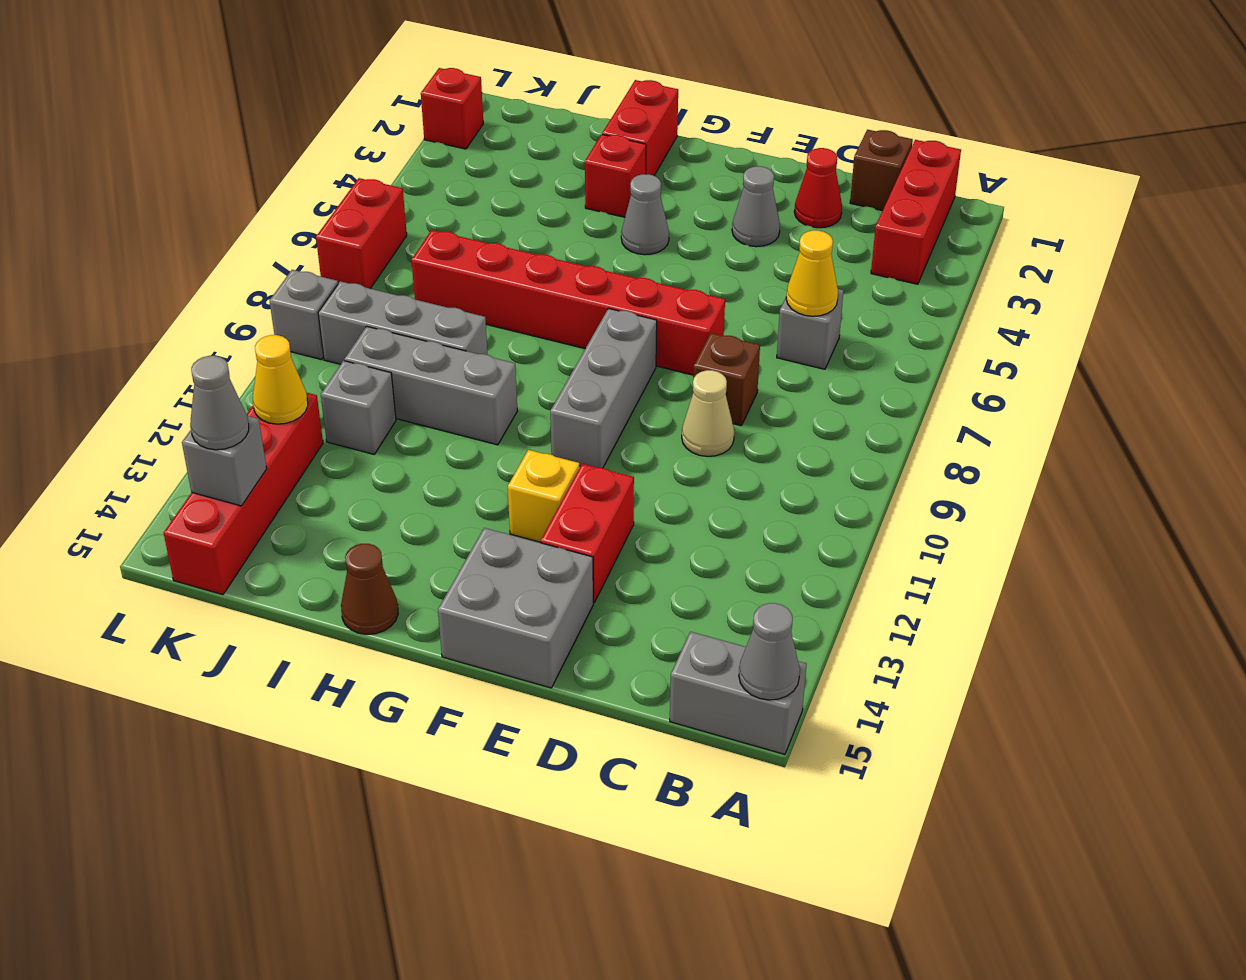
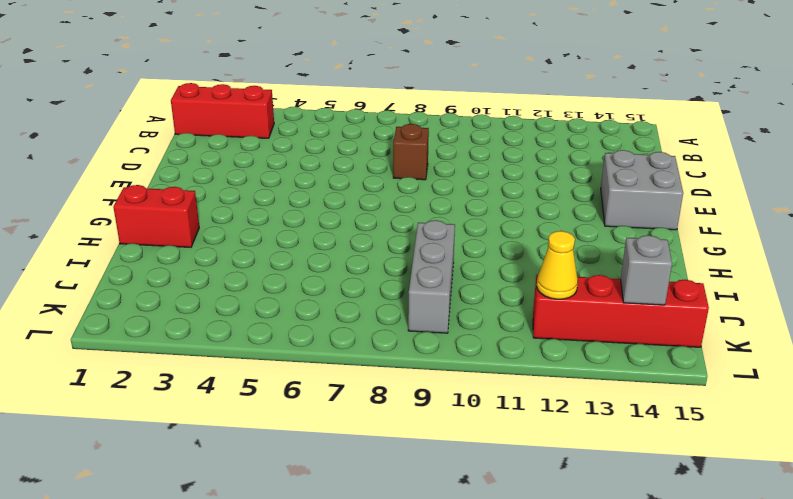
none -> grey brick A15:B15 level 1
none -> brown brick C1 level 1
none -> grey brick C6 level 1

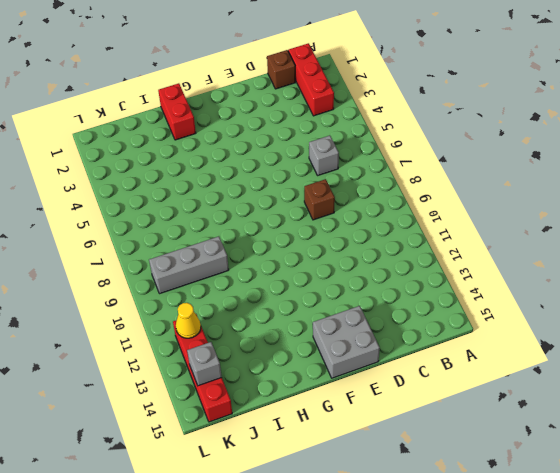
none -> grey brick A15:B15 level 1
none -> red cone D2 level 1
none -> tan cone D9 level 1

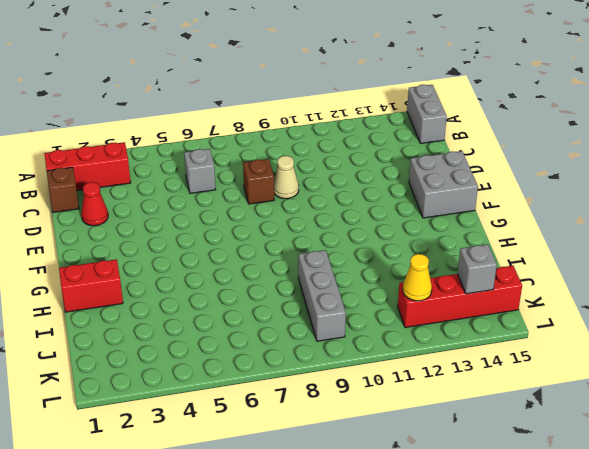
none -> grey cone E3 level 1
none -> red brick E7:J7 level 1
none -> red brick E12:E13 level 1

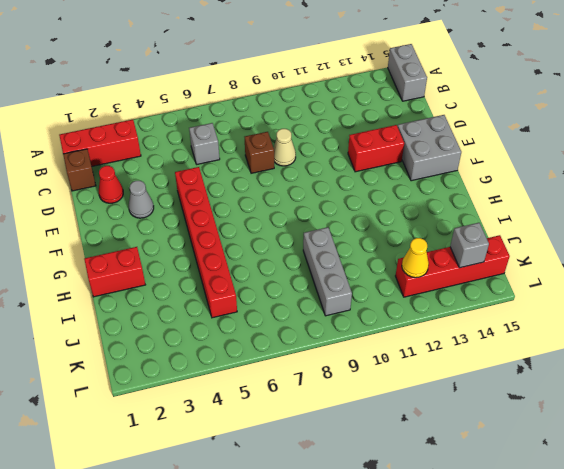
red brick E5:J5 level 1 -> red brick E7:J7 level 1
none -> grey brick F8:F10 level 1
none -> yellow brick F12 level 1
none -> grey cone G4 level 1

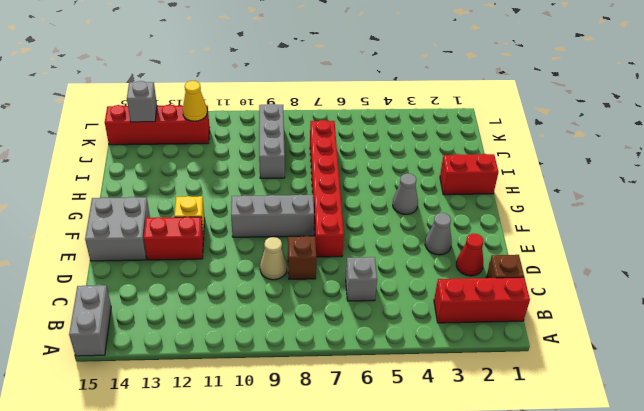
none -> red brick H3 level 1
none -> grey brick H10:J10 level 1
none -> brown cone H15 level 1

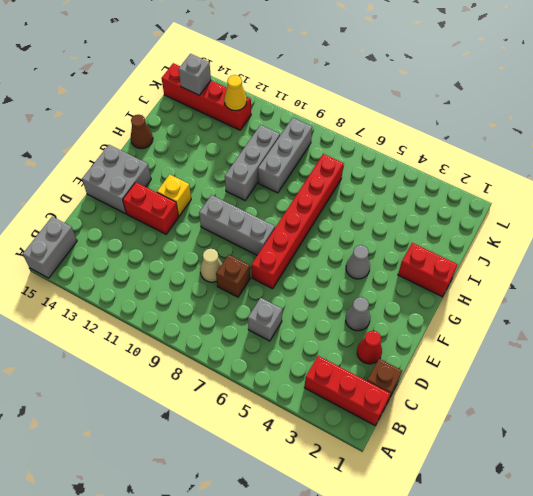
none -> red brick H3 level 1
none -> grey brick J11 level 1
none -> red brick L2 level 1

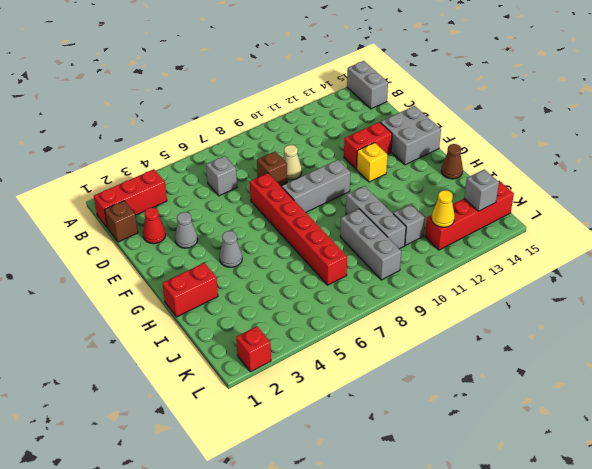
none -> red brick H3 level 1
none -> red brick L6:L7 level 1
none -> grey brick L9 level 1

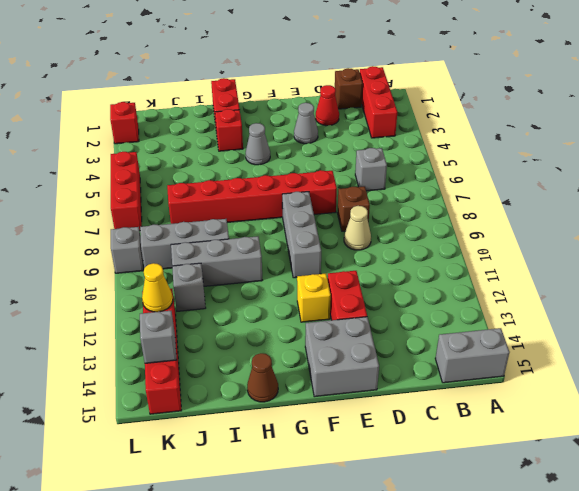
red brick L5:L7 level 1 -> red brick L6:L7 level 1
none -> grey cone A15 level 2
none -> yellow cone C6 level 2
none -> grey cone K14 level 3

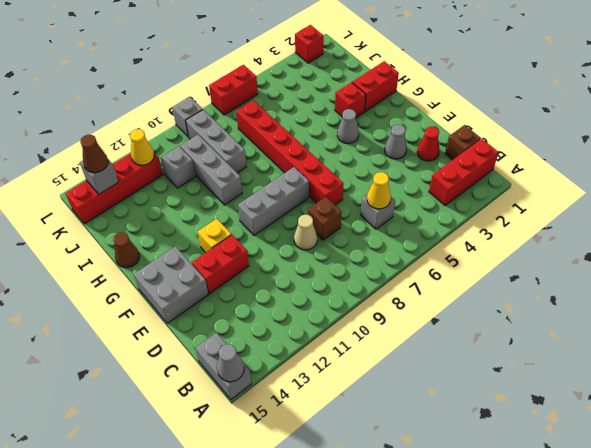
brown cone K14 level 3 -> grey cone K14 level 3

